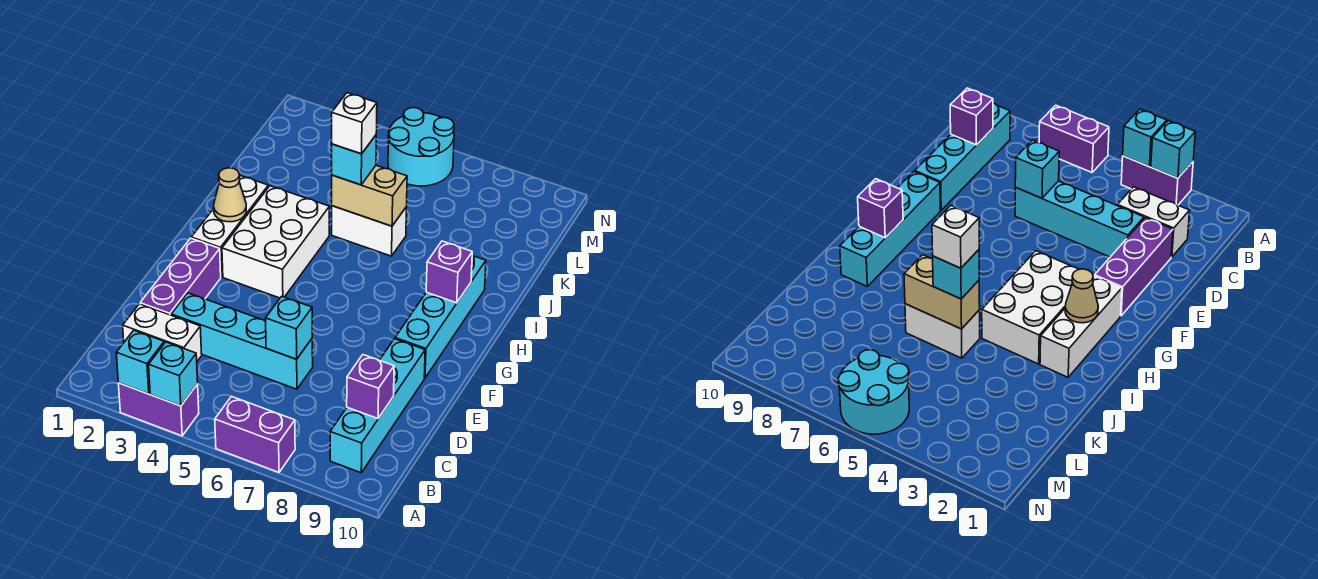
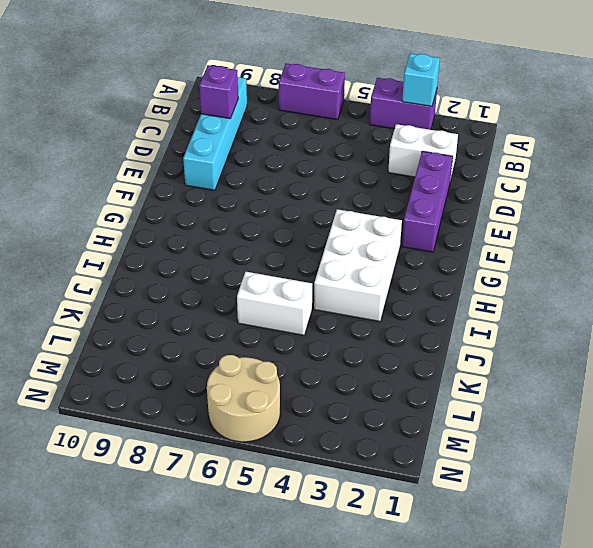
tan round brick M5:N6 level 1 -> cyan round brick M5:N6 level 1
none -> cyan brick D3:D6 level 1
none -> cyan brick F9:I9 level 1
none -> white brick G2:I2 level 1

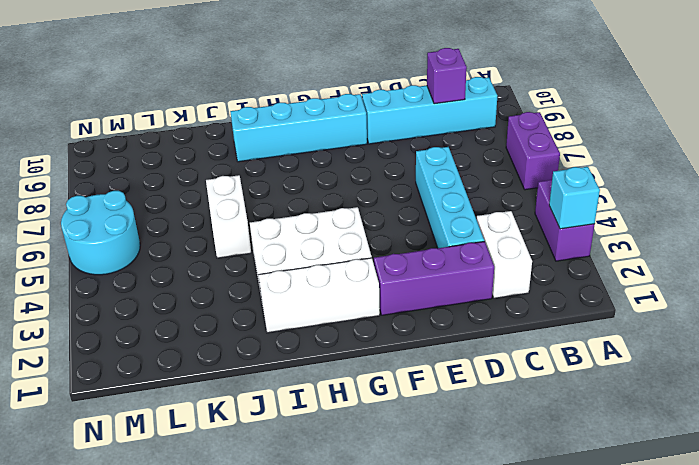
none -> cyan brick A4 level 2
none -> cyan brick D6 level 2
none -> tan cone H2 level 2

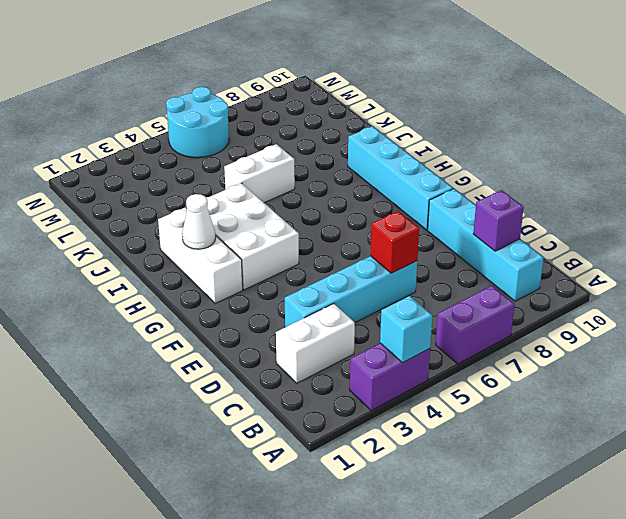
red brick D6 level 2 -> cyan brick D6 level 2
white cone H2 level 2 -> tan cone H2 level 2
none -> purple brick D2:F2 level 1
none -> cyan brick A3 level 2
none -> purple brick H9 level 2

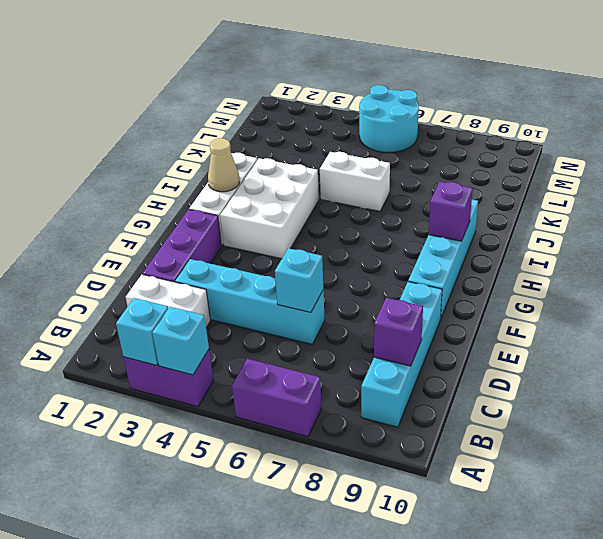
none -> tan brick J5:J6 level 2
none -> cyan brick J5 level 3
none -> white brick J5 level 4

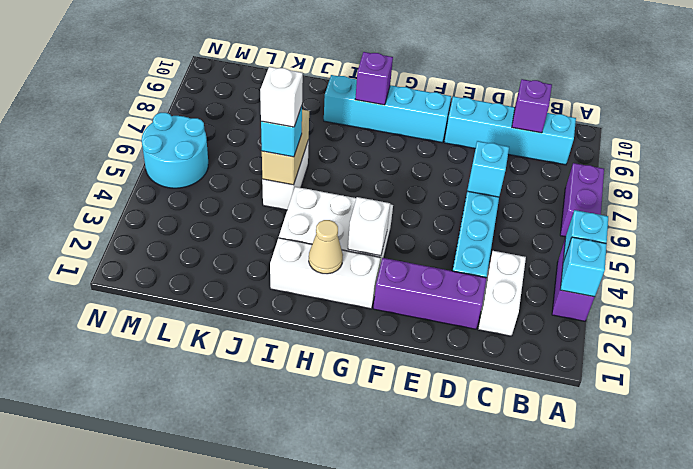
white brick G3 level 2 -> none

